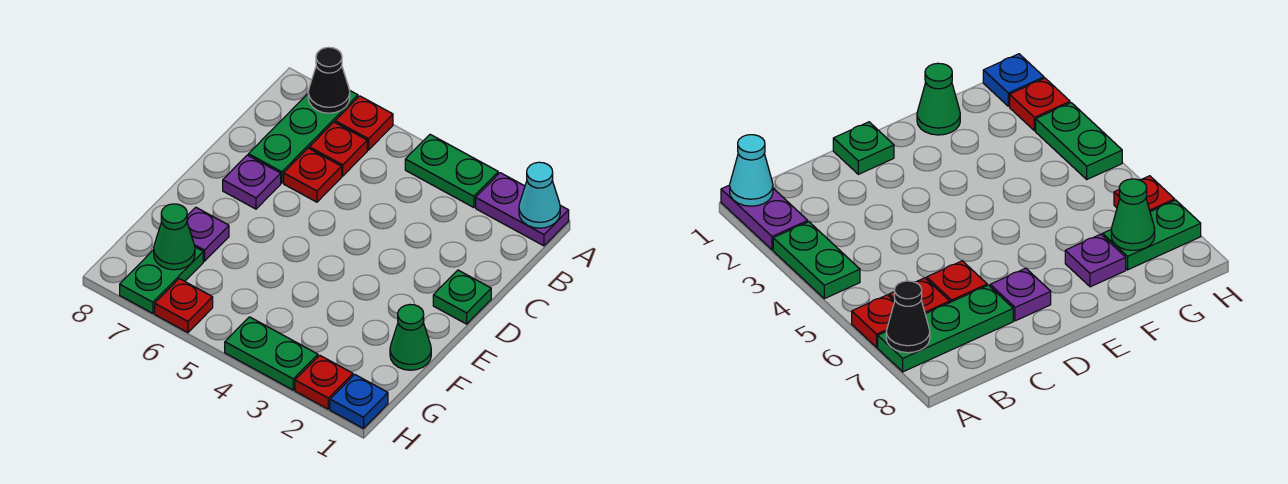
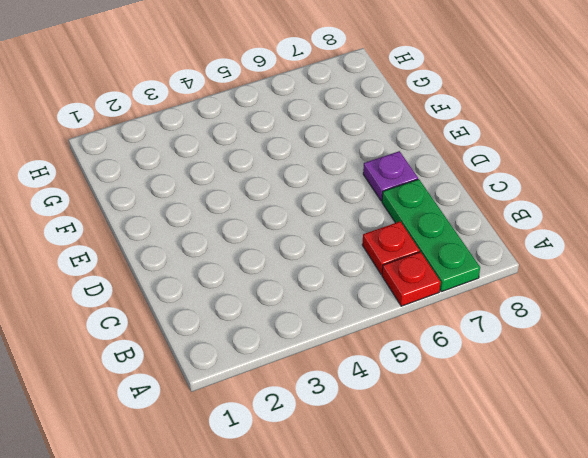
none -> purple plate A1:A2 level 1
none -> green plate A3:A4 level 1
none -> red plate C6 level 1

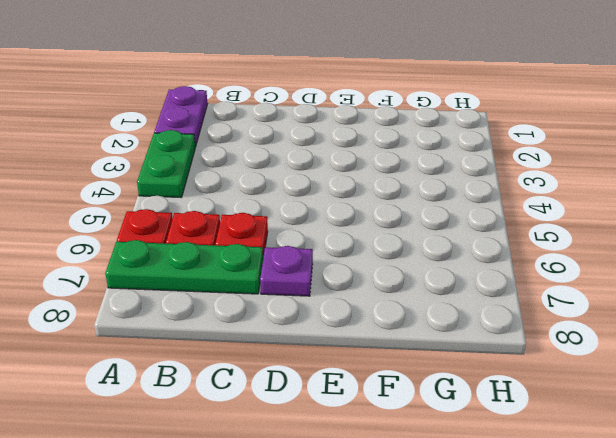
none -> green plate D1 level 1
none -> green cone F1 level 1
none -> purple plate F7 level 1

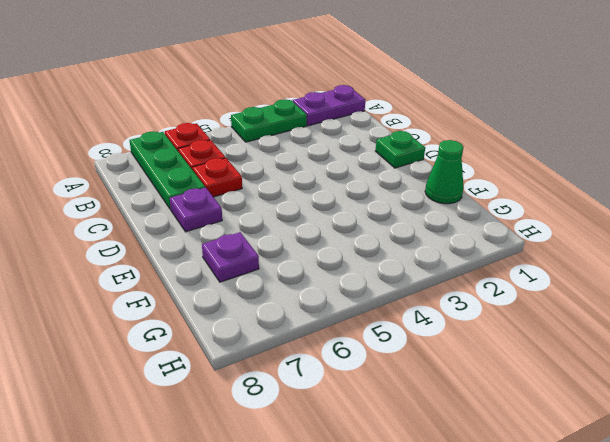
none -> green plate G7:H7 level 1
none -> blue plate H1 level 1
none -> red plate H2 level 1

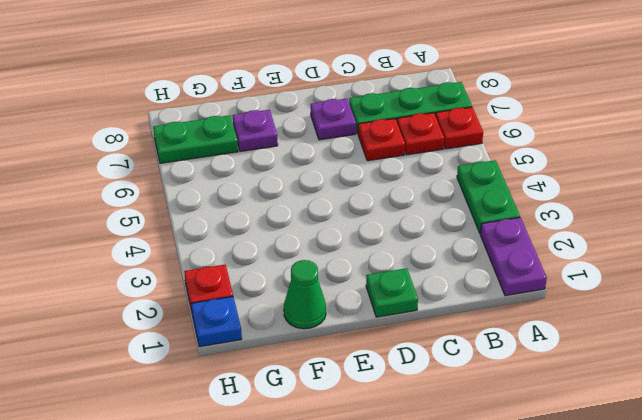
none -> green plate H3:H4 level 1
none -> red plate H6 level 1
none -> cyan cone A1 level 2

